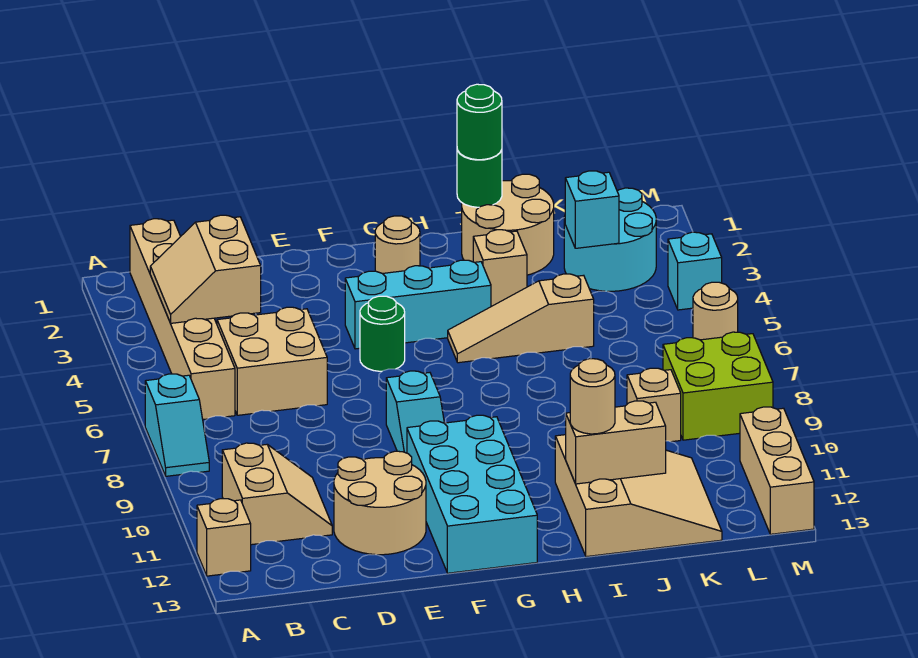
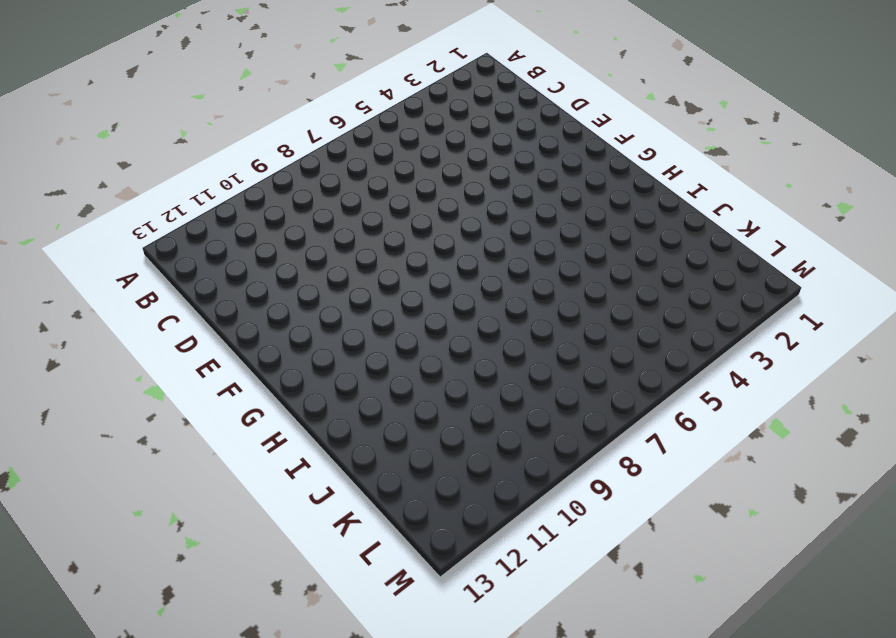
none -> cyan slope A7:A8 level 1 top 7
none -> tan brick A12 level 1
none -> tan brick B1:B6 level 1

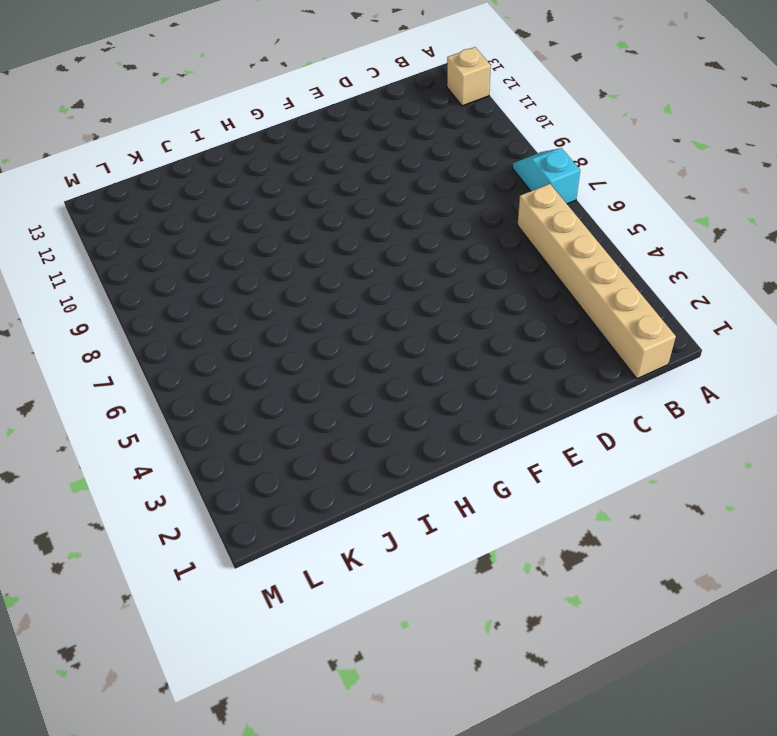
none -> tan slope B10:C11 level 1 top B
none -> tan brick C5:D6 level 1
none -> tan round brick D11:E12 level 1

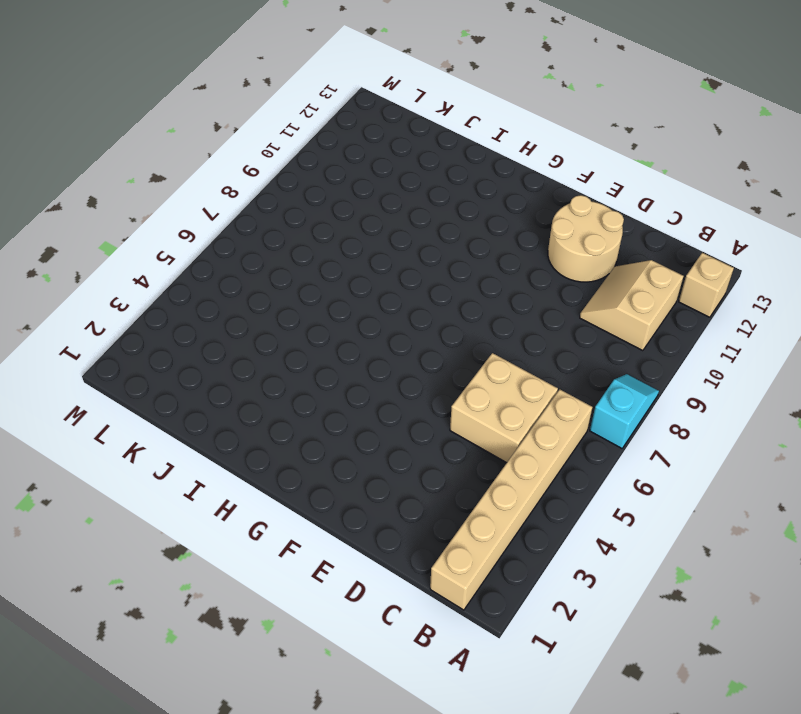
none -> cyan brick F4:H4 level 1
none -> green round brick F5 level 1
none -> cyan slope F8:F9 level 1 top 8

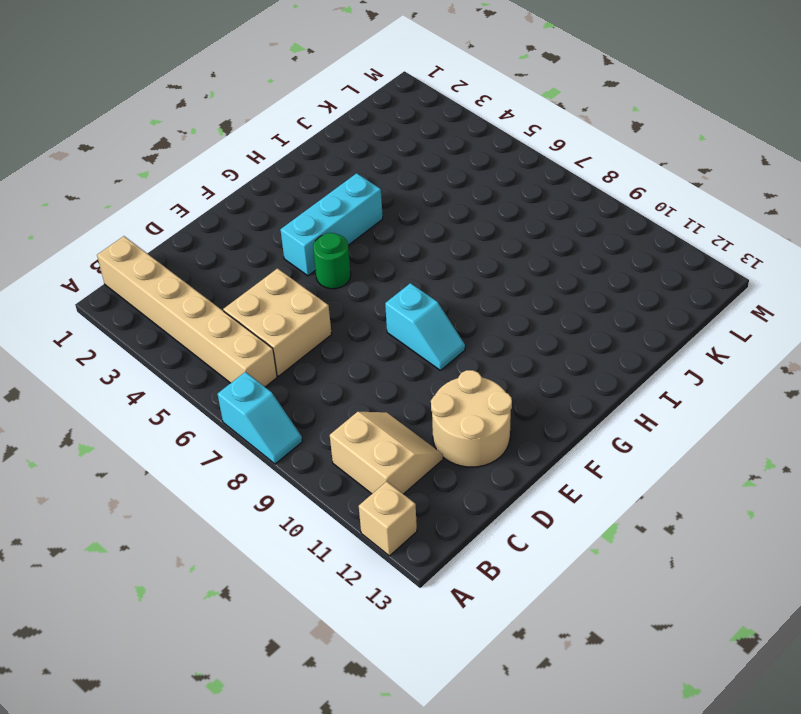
none -> cyan brick F10:G13 level 1
none -> tan round brick G2 level 1
none -> tan slope H5:J5 level 1 top J

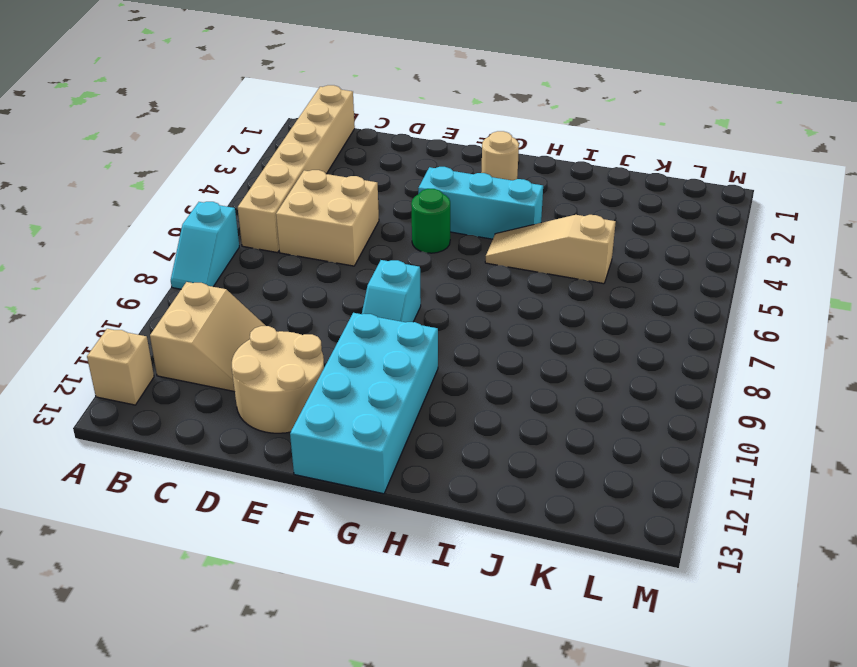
none -> tan round brick I1:J2 level 1
none -> tan brick I3 level 1
none -> tan slope I11:K13 level 1 top I

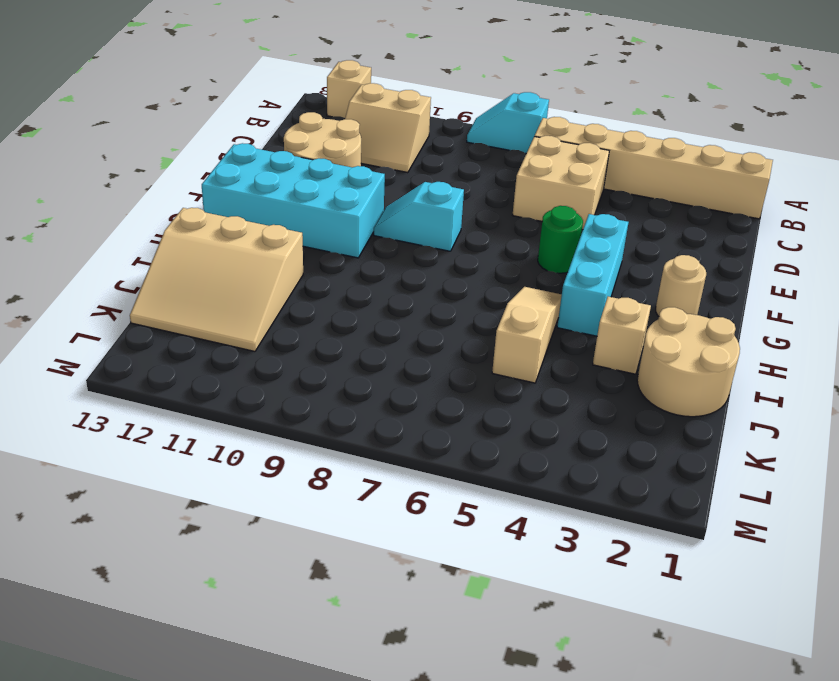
none -> cyan round brick K2:L3 level 1
none -> tan brick K9 level 1
none -> lime brick L8:M9 level 1

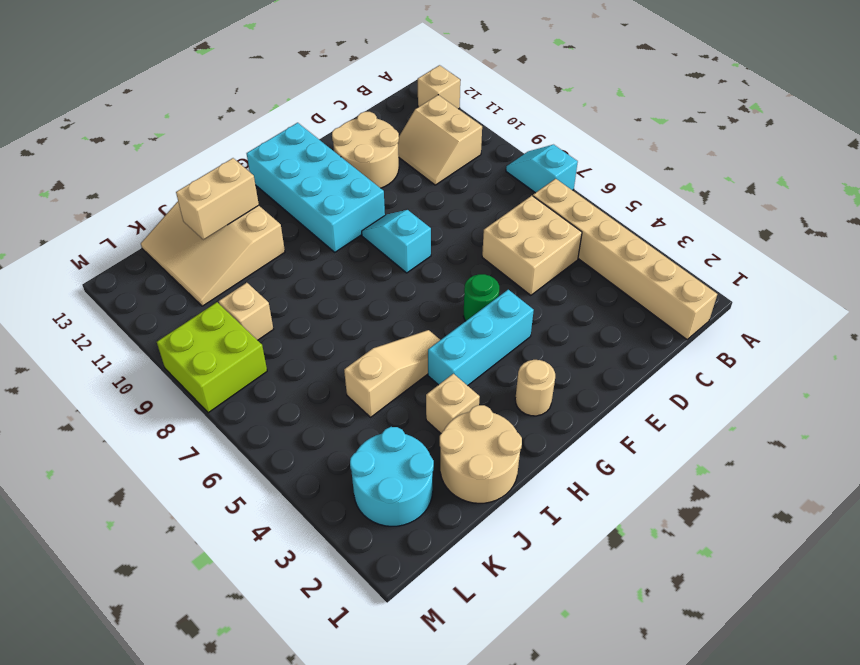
none -> cyan brick M4 level 1
none -> tan round brick M6 level 1
none -> tan brick M11:M13 level 1

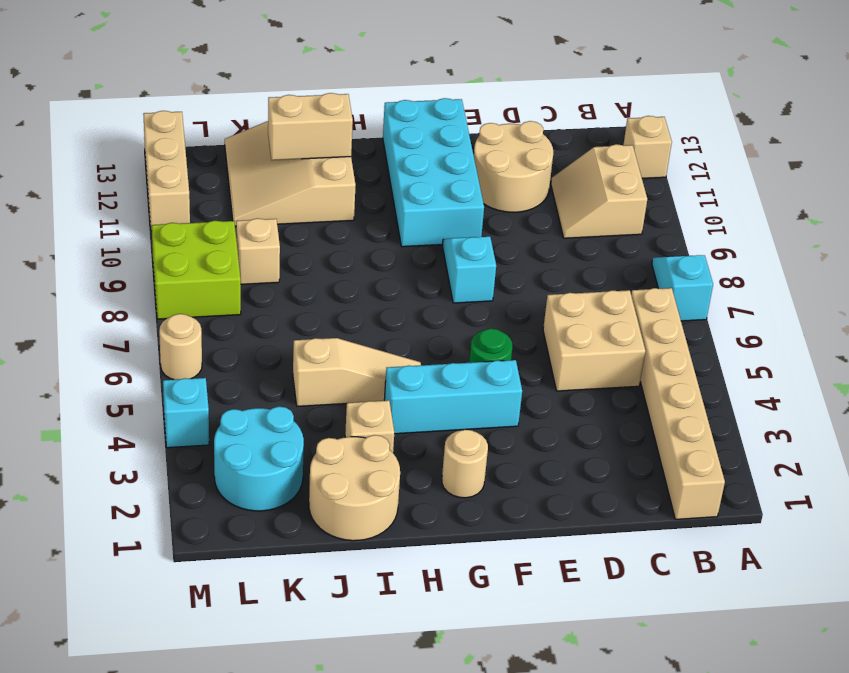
none -> tan slope B3:C4 level 2 top C
none -> green round brick I1 level 2
none -> cyan brick K3 level 2

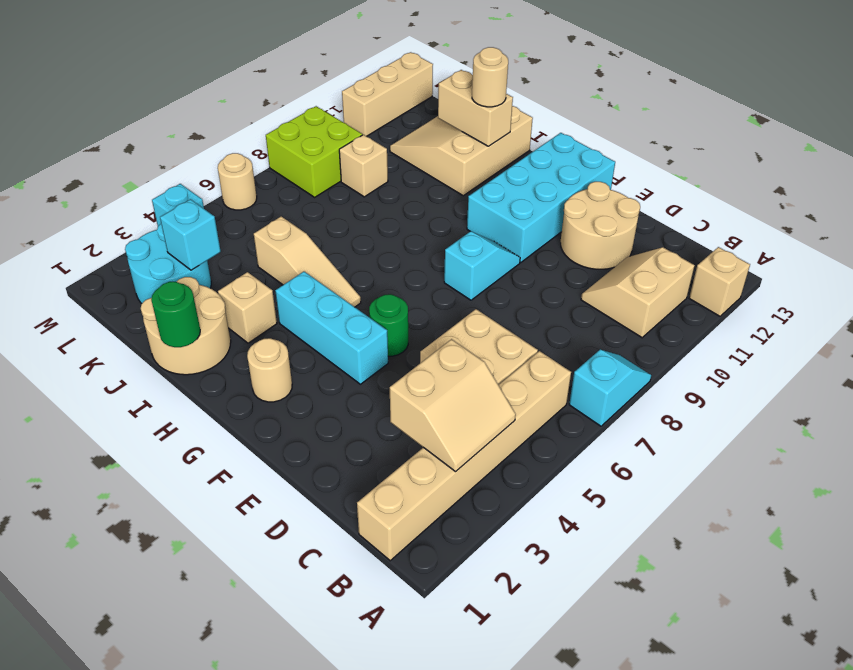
none -> green round brick I1 level 3

